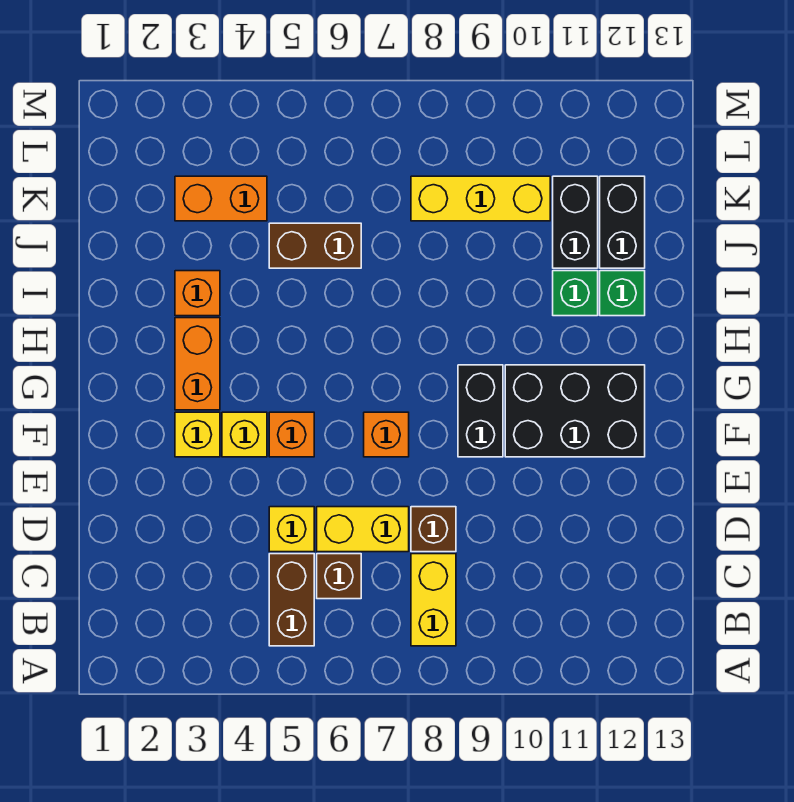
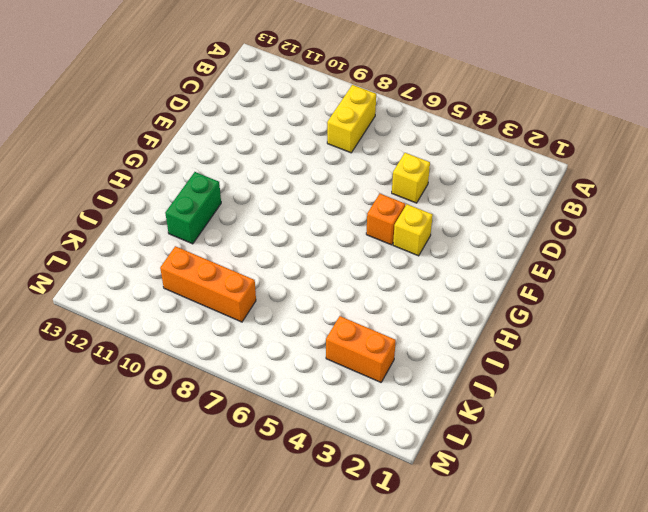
green brick H11:I11 level 1 -> green brick I11 level 1
orange brick K8:K10 level 1 -> yellow brick K8:K10 level 1
none -> brown brick B5:C5 level 1
none -> brown brick C6 level 1
none -> yellow brick D6:D7 level 1

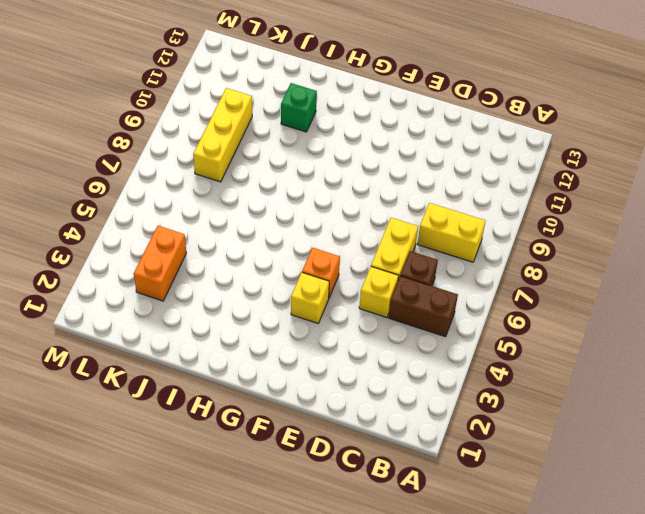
none -> brown brick D8 level 1
none -> yellow brick F3 level 1
none -> orange brick F7 level 1

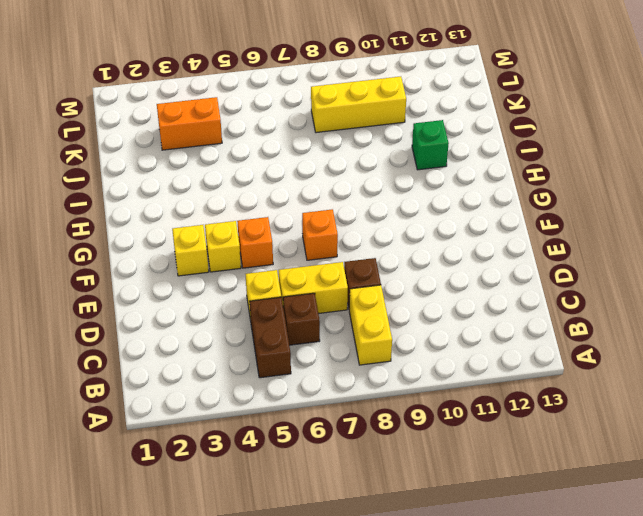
none -> black brick F9:G9 level 1
none -> black brick F10:G12 level 1
none -> orange brick G3:H3 level 1

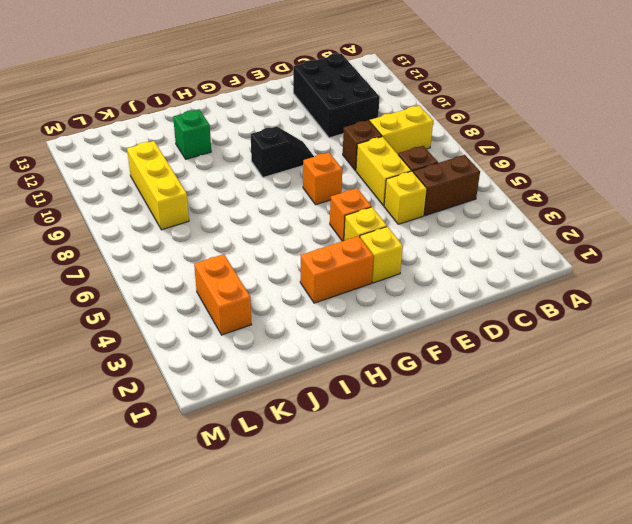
black brick C10:D12 level 1 -> black brick F10:G12 level 1
black slope F9:G9 level 1 top G -> black brick F9:G9 level 1
none -> orange brick I3 level 1
none -> green brick I12 level 1
none -> brown brick J5:J6 level 1

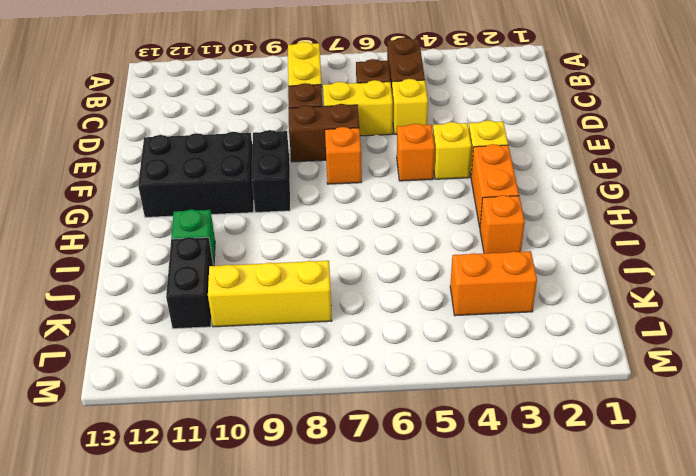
brown brick E7:E8 level 1 -> brown brick J5:J6 level 1
none -> green brick I12 level 1
none -> black brick J12:K12 level 1

